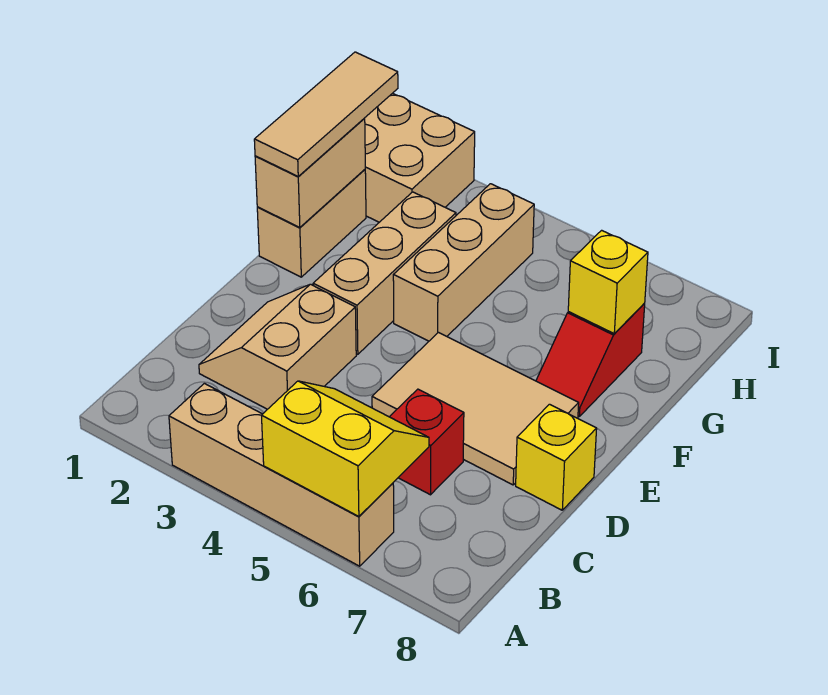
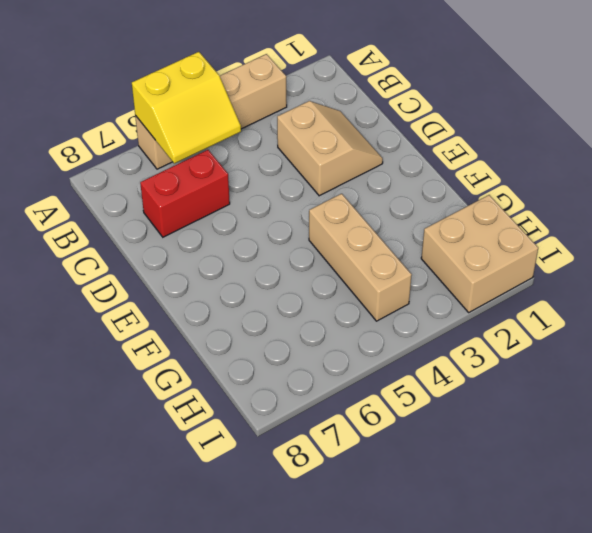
red brick C6:C7 level 1 -> red brick C6 level 1
none -> tan tile D5:E7 level 1
none -> yellow brick D8 level 1
none -> tan brick E3:G3 level 1

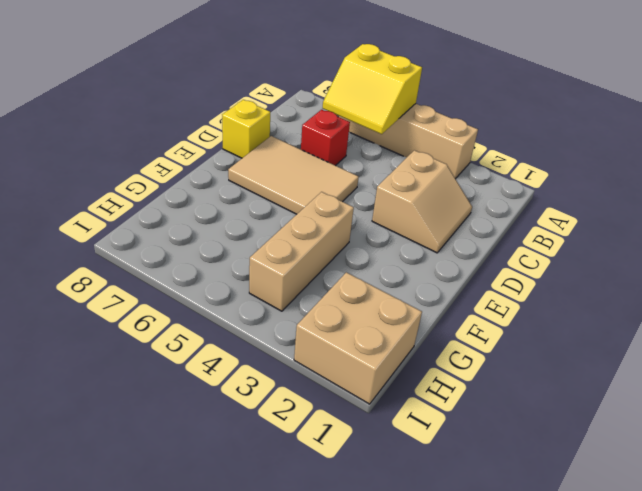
none -> tan brick E3:G3 level 1
none -> tan brick F1:G1 level 1
none -> red slope F7:G7 level 1 top G

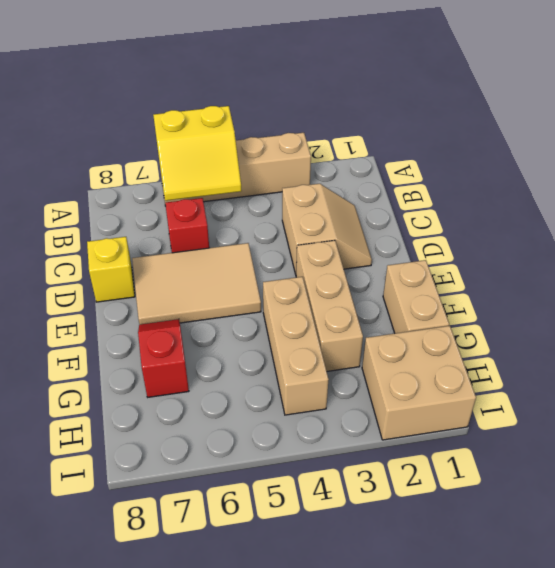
none -> tan brick F1:G1 level 2
none -> yellow brick G7 level 2
none -> tan tile F1:H1 level 3

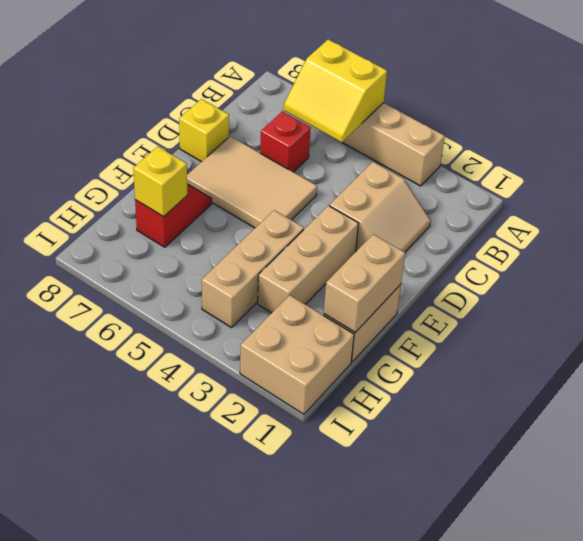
none -> tan tile F1:H1 level 3

